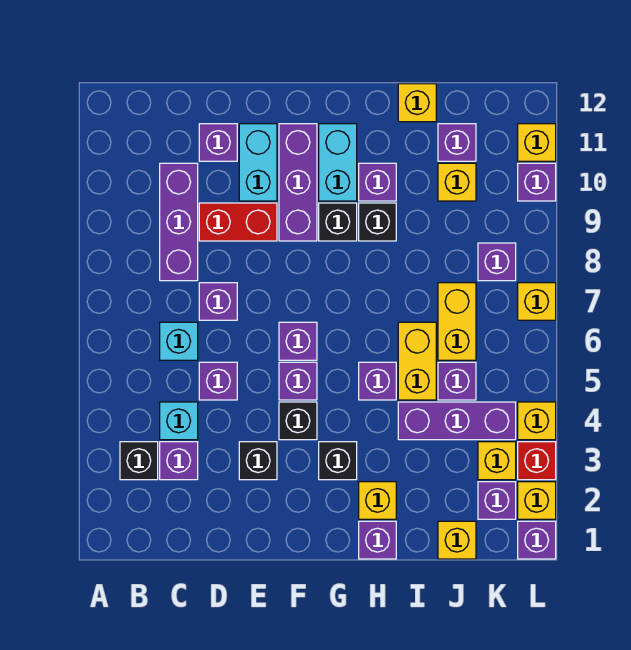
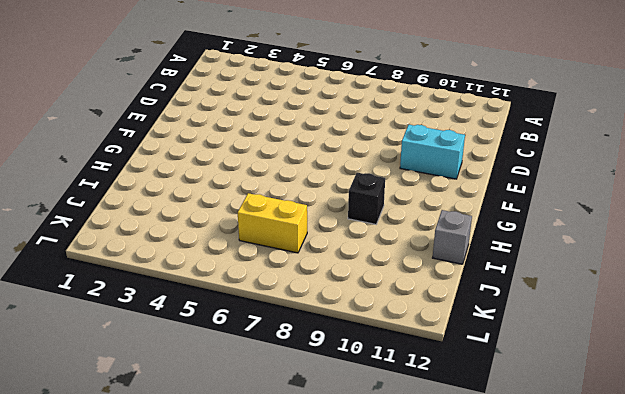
grey brick I12 level 1 -> yellow brick I12 level 1
none -> black brick B3 level 1
none -> purple brick C3 level 1
none -> cyan brick C4 level 1
none -> cyan brick C6 level 1

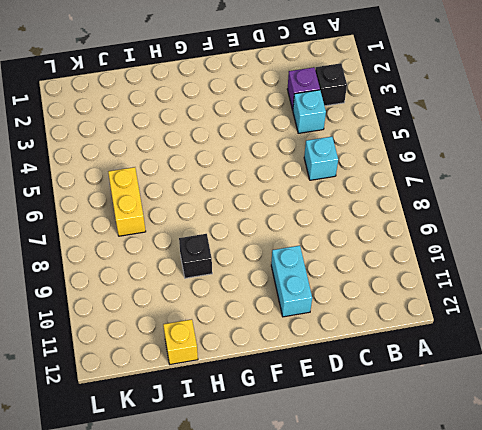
none -> purple brick C8:C10 level 1
none -> purple brick D5 level 1
none -> purple brick D7 level 1
none -> red brick D9:E9 level 1

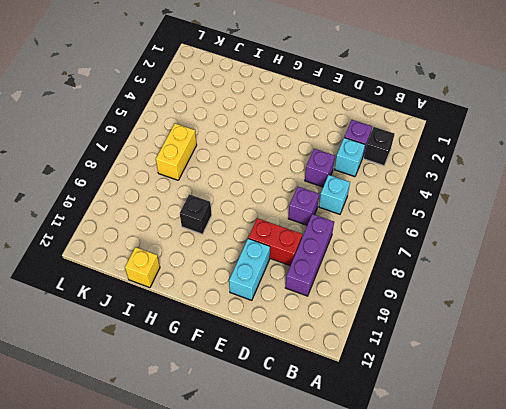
none -> purple brick D11 level 1
none -> black brick E3 level 1
none -> black brick F4 level 1
none -> purple brick F5 level 1

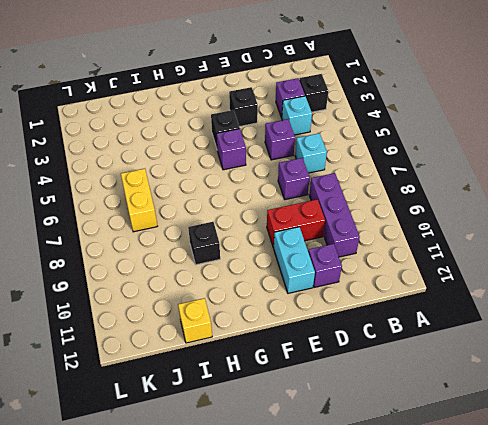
none -> purple brick F6 level 1
none -> purple brick F9:F11 level 1
none -> black brick G3 level 1
none -> black brick G9 level 1

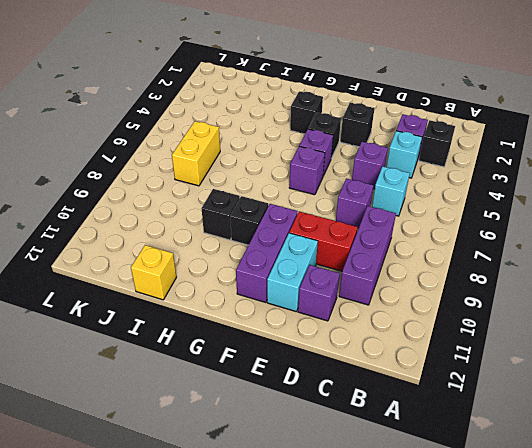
none -> cyan brick G10:G11 level 1
none -> purple brick H1 level 1
none -> yellow brick H2 level 1
none -> purple brick H5 level 1

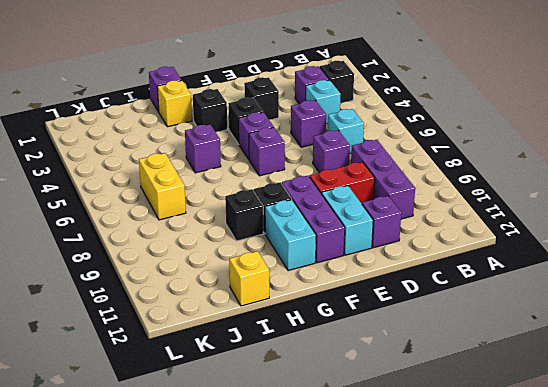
none -> purple brick H10 level 1
none -> purple brick I4:K4 level 1
none -> yellow brick I5:I6 level 1
none -> yellow brick J1 level 1

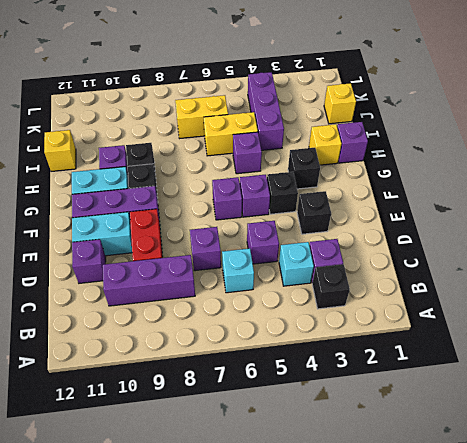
none -> purple brick J5 level 1
none -> yellow brick J10 level 1
none -> purple brick J11 level 1
none -> purple brick K2 level 1

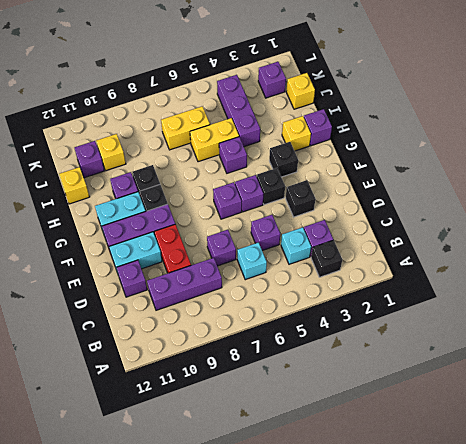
none -> purple brick J5 level 1
none -> yellow brick K3 level 1
none -> purple brick K8 level 1
none -> purple brick L1 level 1

